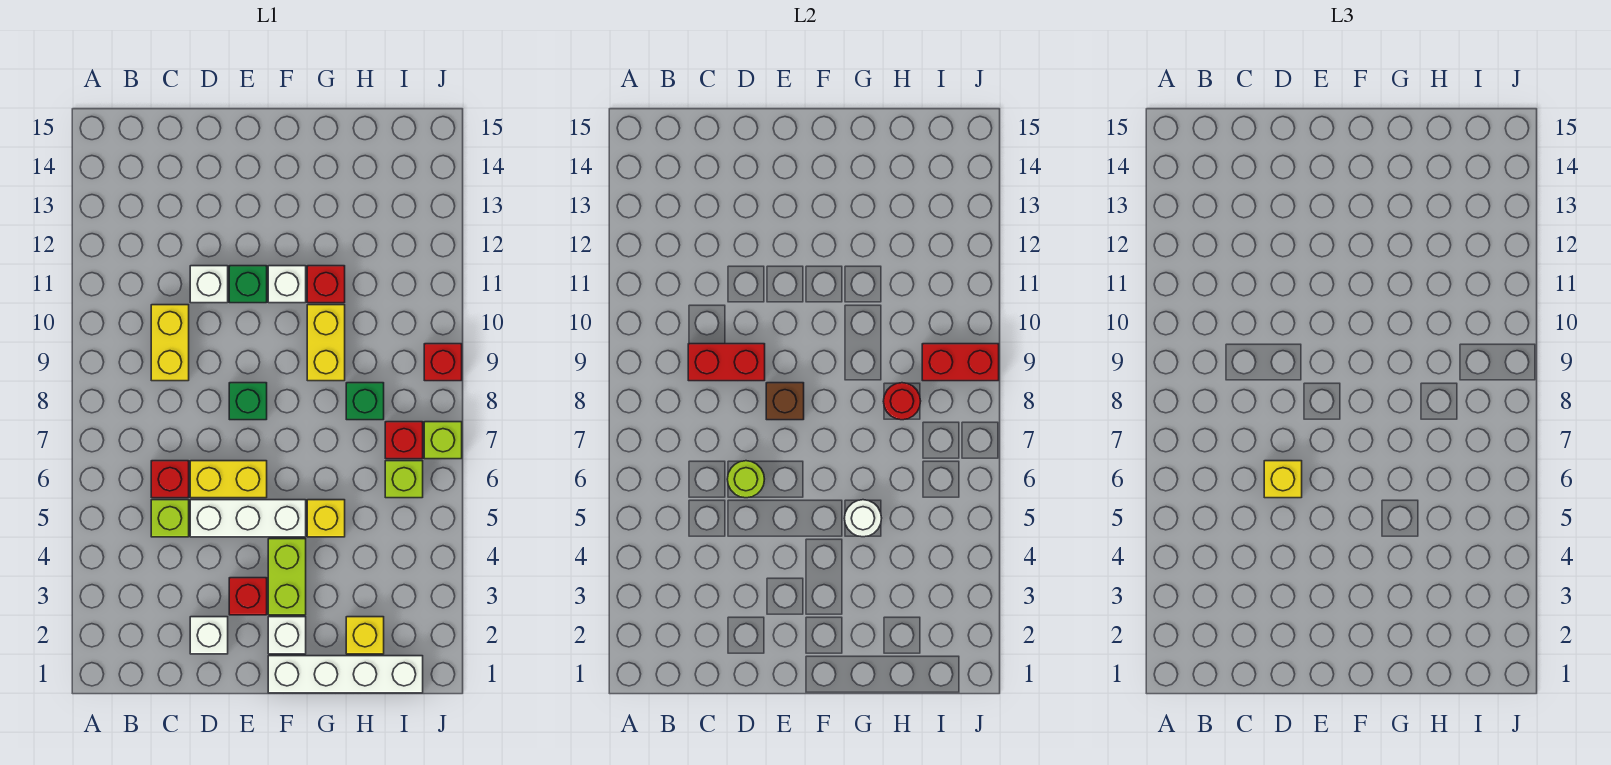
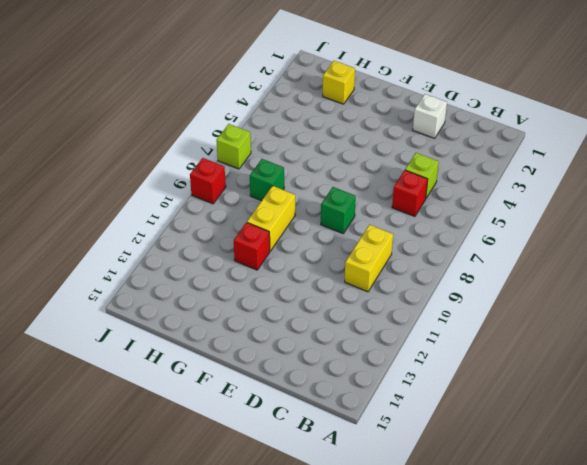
none -> white brick D5:F5 level 1
none -> yellow brick D6:E6 level 1
none -> white brick D11 level 1
none -> red brick E3 level 1

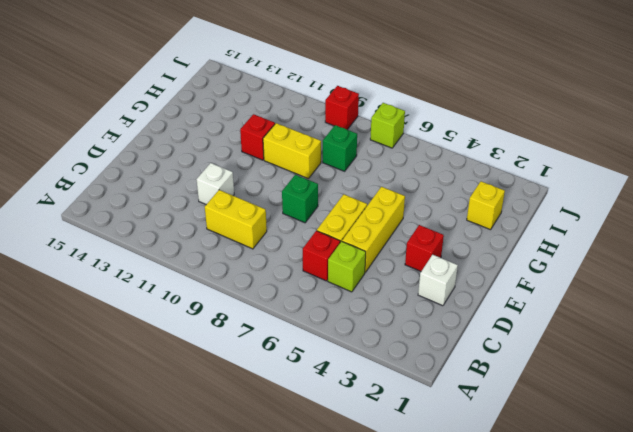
yellow brick D5:F5 level 1 -> white brick D5:F5 level 1
none -> green brick E11 level 1
none -> white brick F1:I1 level 1
none -> white brick F2 level 1
none -> lime brick F3:F4 level 1

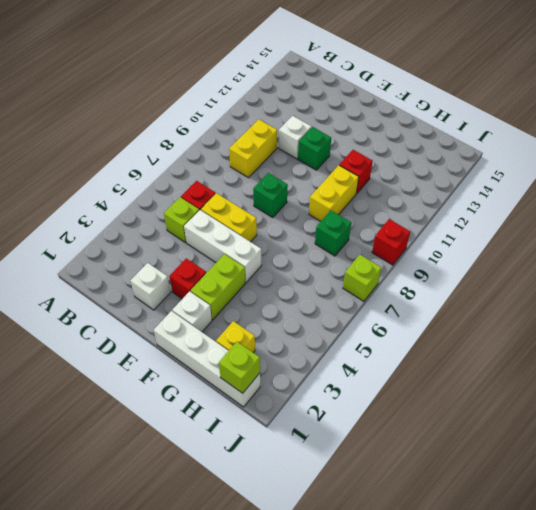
lime brick I1 level 2 -> lime brick I6 level 1
none -> white brick F11 level 1
none -> yellow brick G5 level 1
none -> red brick I7 level 1
none -> red brick C9:D9 level 2

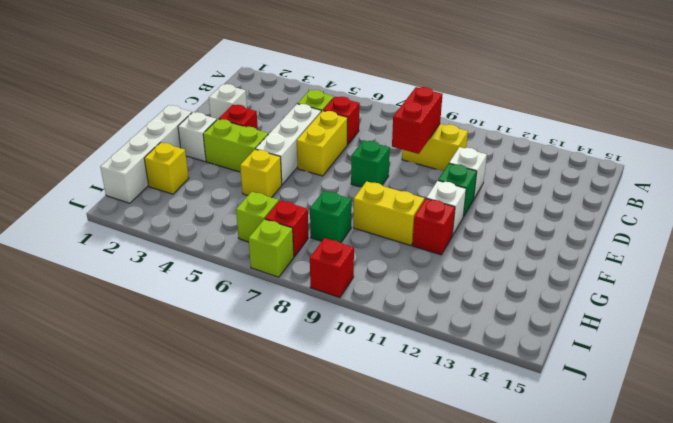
none -> lime round brick D6 level 2
none -> brown brick E8 level 2
none -> white round brick G5 level 2
none -> red round brick H8 level 2

